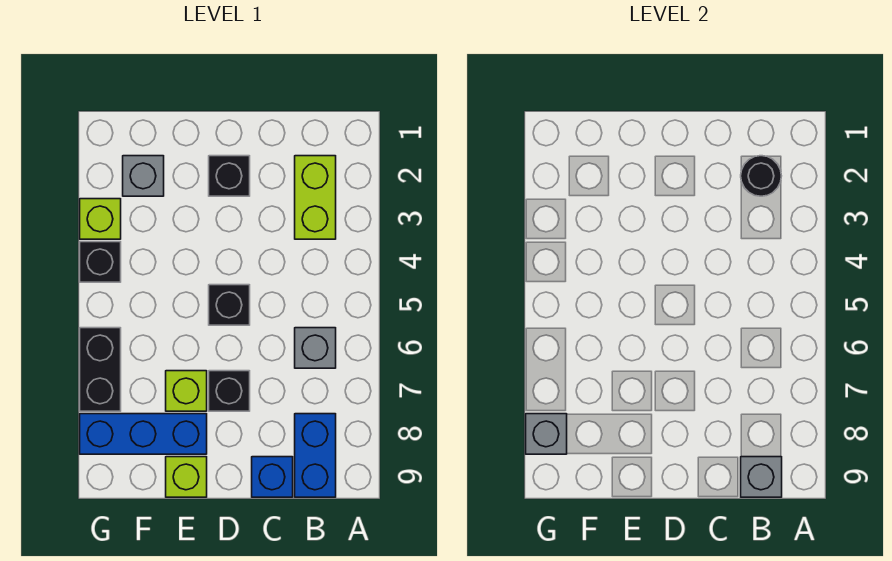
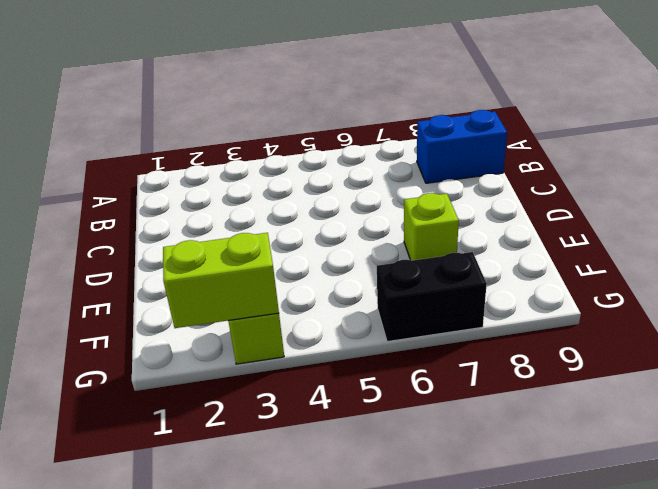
lime brick G2:G3 level 2 -> lime brick B2:B3 level 1
none -> grey brick B6 level 1
none -> blue brick C9 level 1
none -> black brick D2 level 1

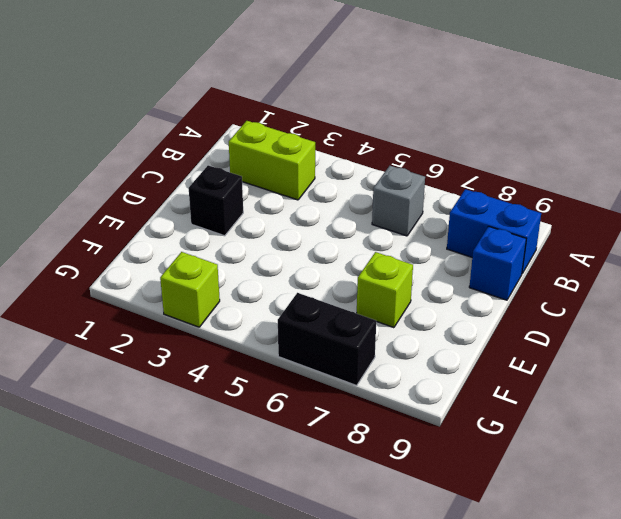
none -> black brick D5 level 1
none -> black brick D7 level 1
none -> blue brick E8:G8 level 1

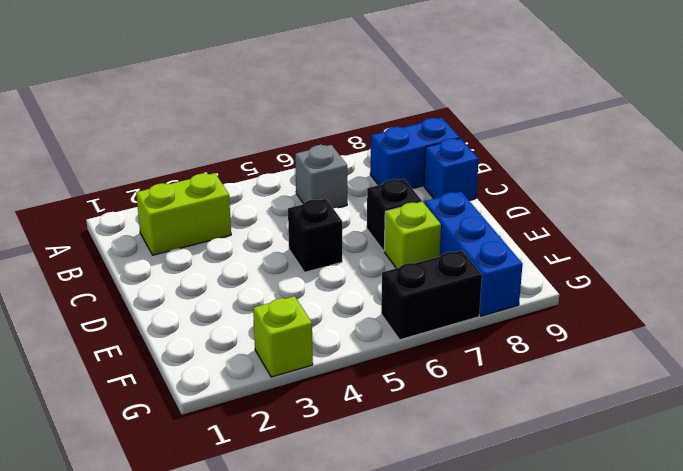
none -> black brick D2 level 1
none -> lime brick E9 level 1
none -> grey brick F2 level 1

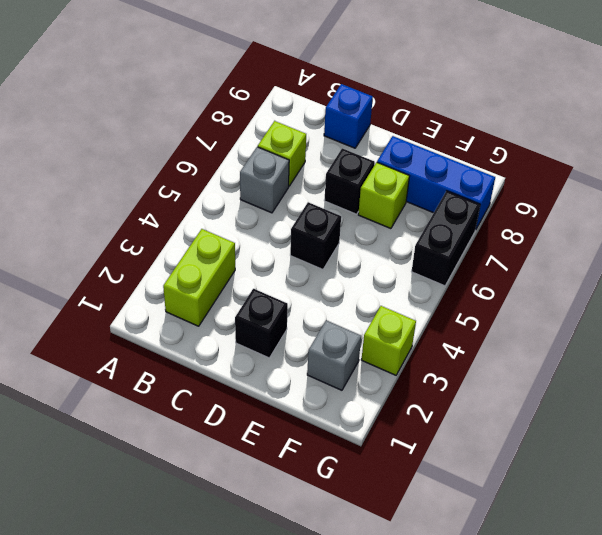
lime brick B7 level 1 -> lime brick E9 level 1
none -> blue brick B8:B9 level 1
none -> black brick G4 level 1
none -> black round brick B2 level 2

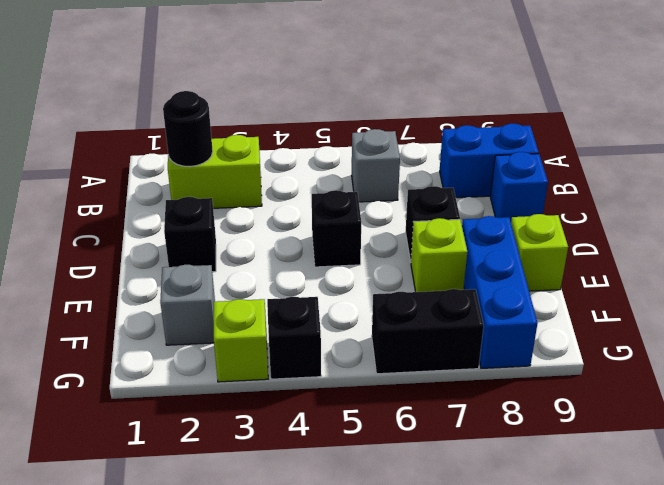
none -> grey brick B9 level 2
none -> grey brick G8 level 2

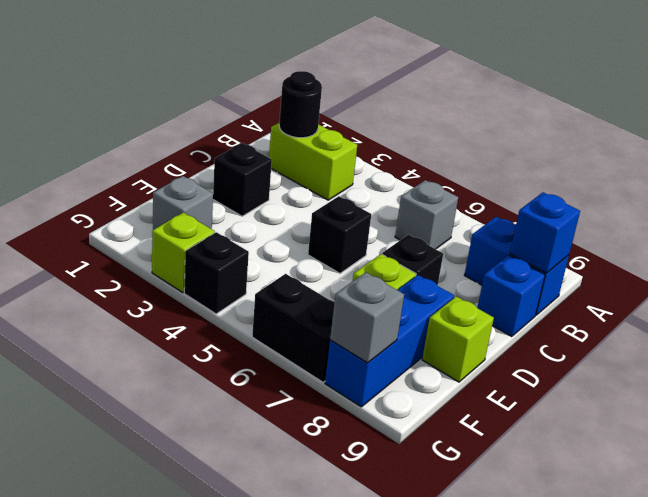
blue brick B9 level 2 -> grey brick B9 level 2

